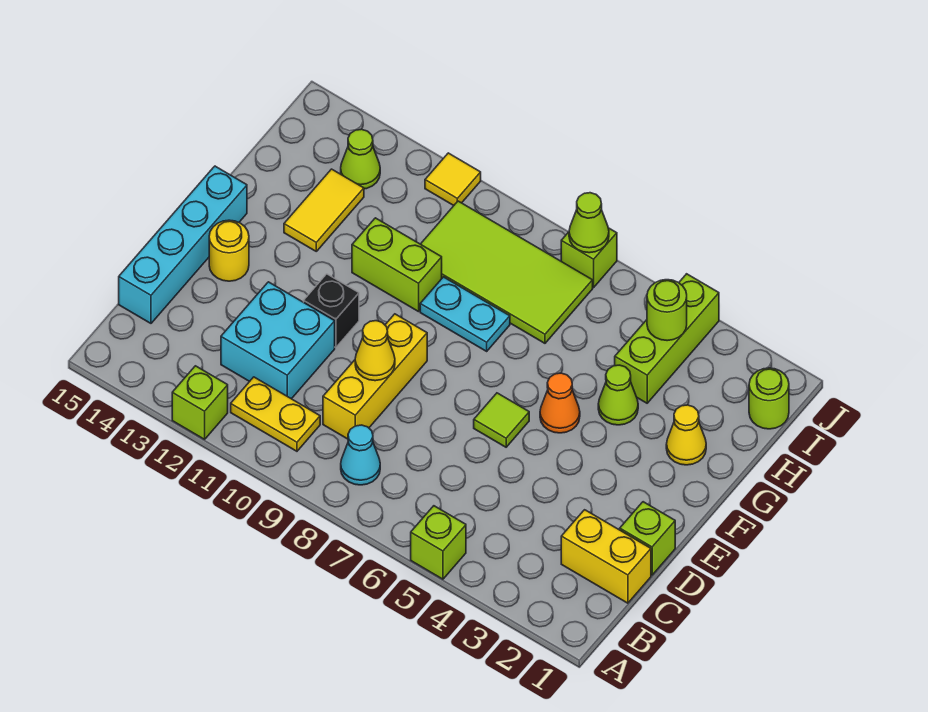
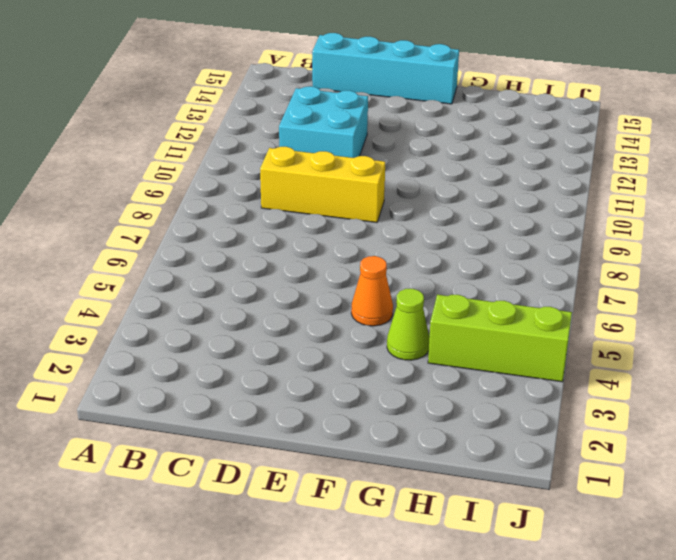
none -> lime brick A5 level 1
none -> lime brick A12 level 1
none -> cyan cone B8 level 1

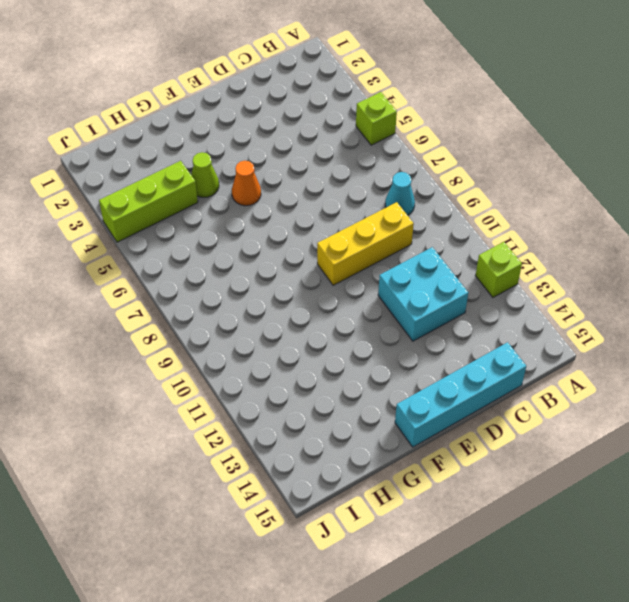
none -> yellow plate B10:B11 level 1
none -> yellow brick C1:C2 level 1
none -> lime brick D1 level 1

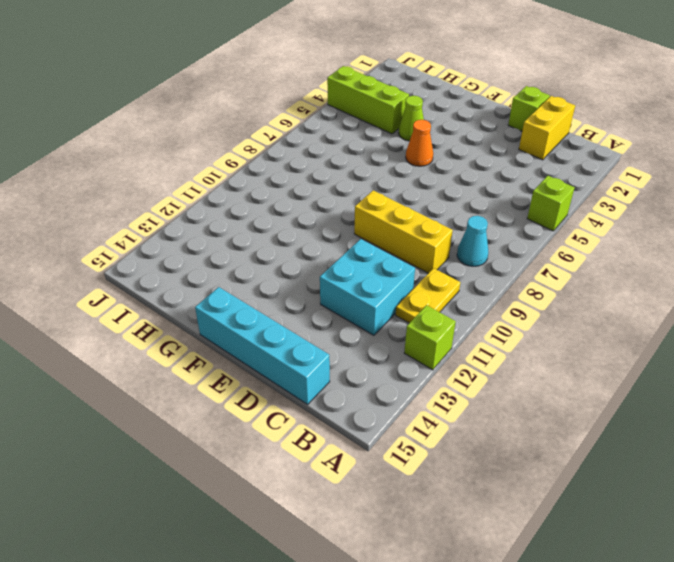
none -> lime tile E6 level 1
none -> black brick E11 level 1
none -> yellow round brick E14 level 1

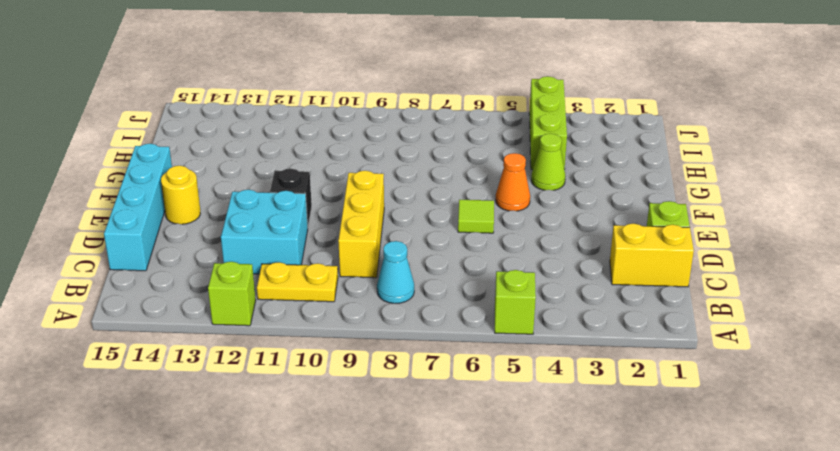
none -> yellow cone G2 level 1
none -> cyan plate G8:G9 level 1
none -> lime brick G10:G11 level 1

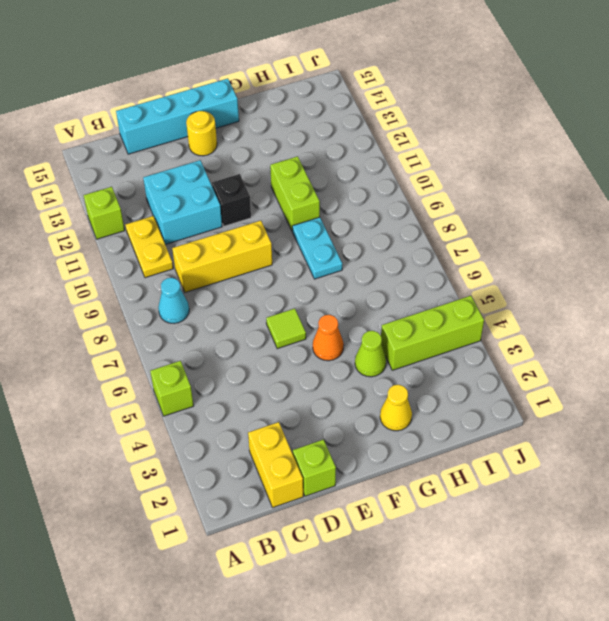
none -> yellow tile G13:H13 level 1
none -> lime tile H7:I10 level 1
none -> lime round brick I1 level 1

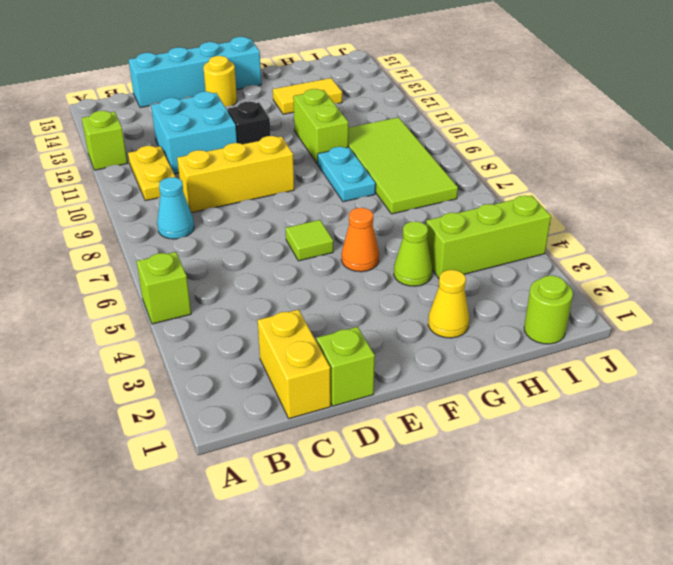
none -> lime cone I13 level 1
none -> lime brick J7 level 1
none -> yellow tile J11 level 1

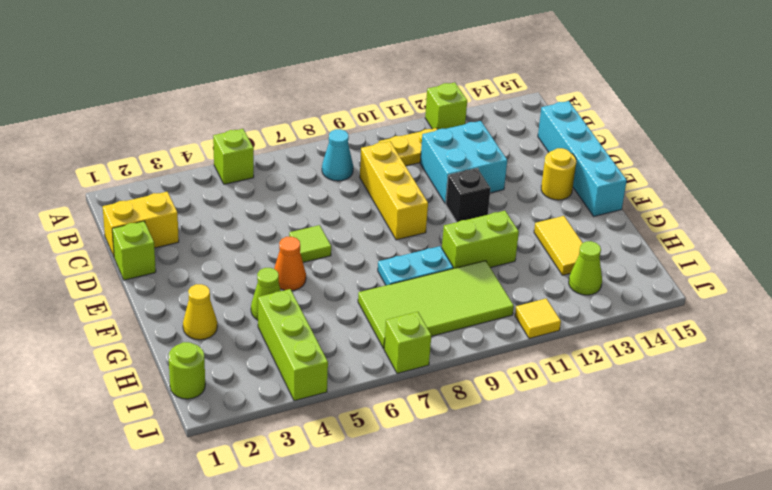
none -> yellow cone D9 level 2
none -> lime round brick I4 level 2
none -> lime cone J7 level 2

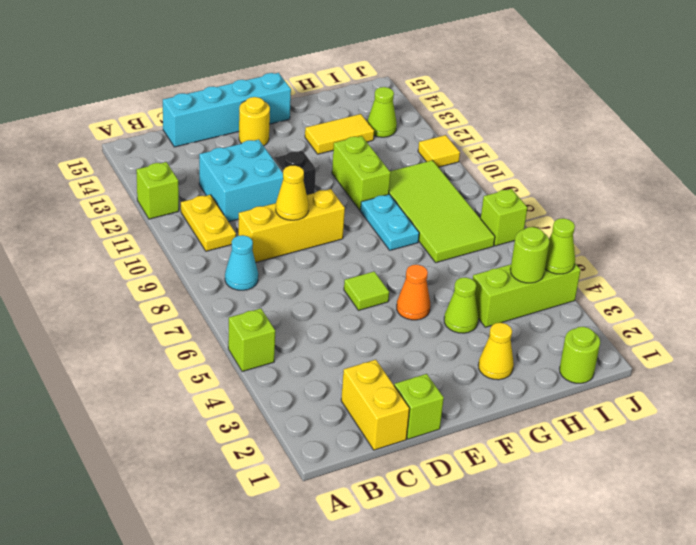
lime cone J4 level 2 -> lime cone J7 level 2

